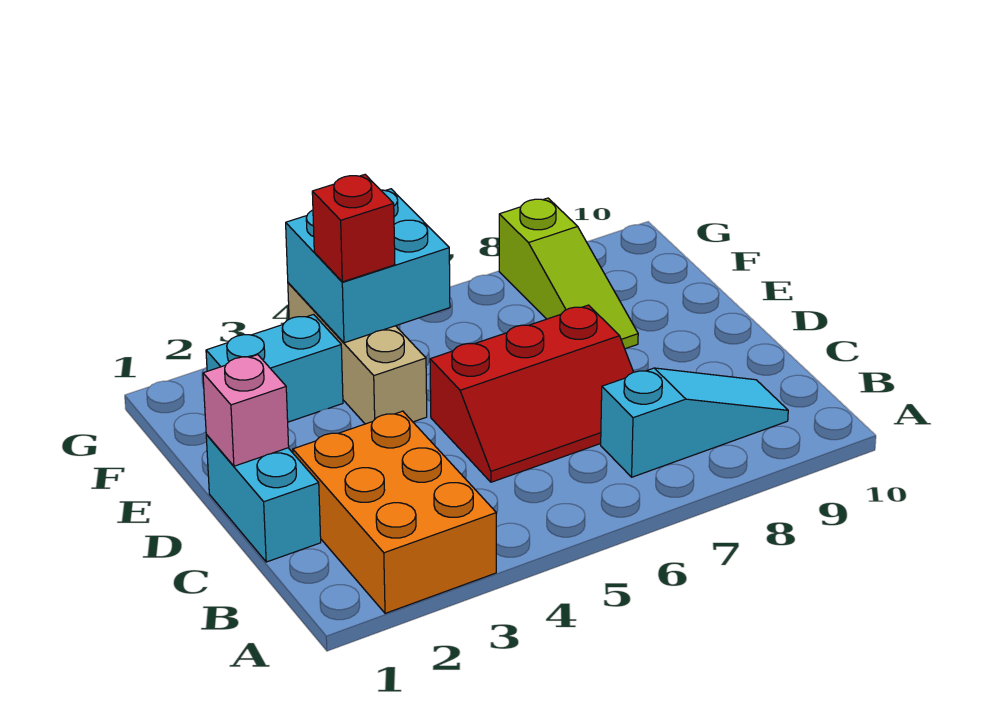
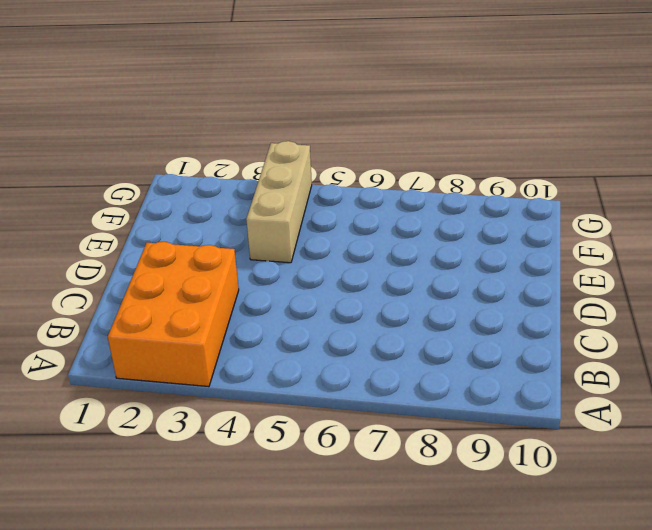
none -> cyan slope B7:B9 level 1 top 7
none -> cyan brick C1:D1 level 1

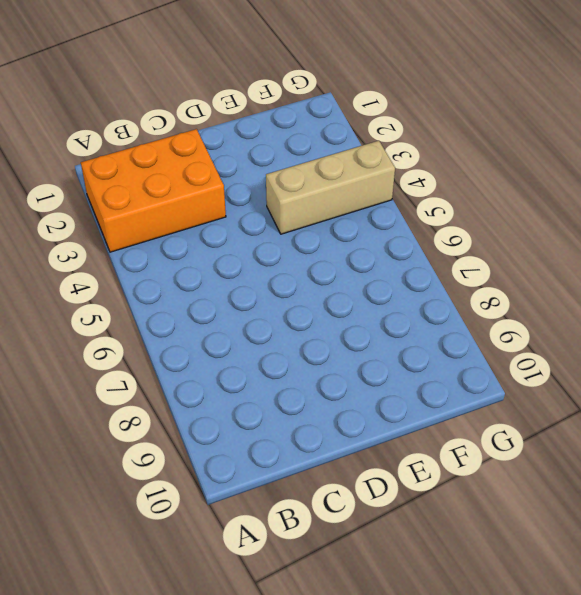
none -> cyan slope B7:B9 level 1 top 7
none -> cyan brick C1:D1 level 1

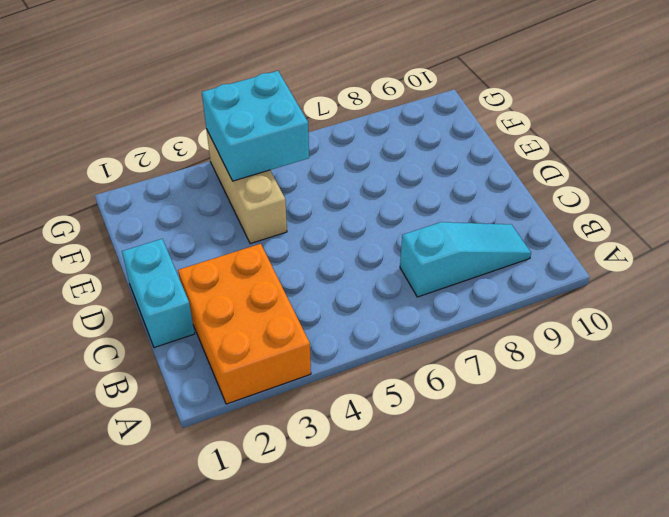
none -> red slope C5:D7 level 1 top D
none -> lime slope E8:G8 level 1 top G

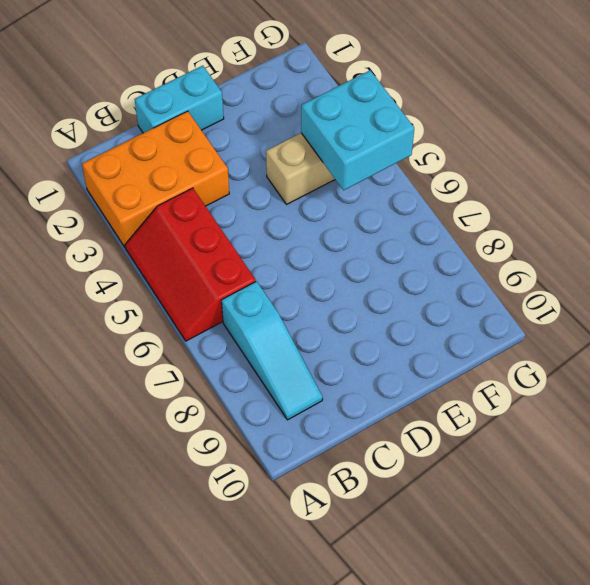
red slope A4:B6 level 1 top B -> red slope C5:D7 level 1 top D
none -> lime slope E8:G8 level 1 top G
none -> cyan brick F2:F3 level 1

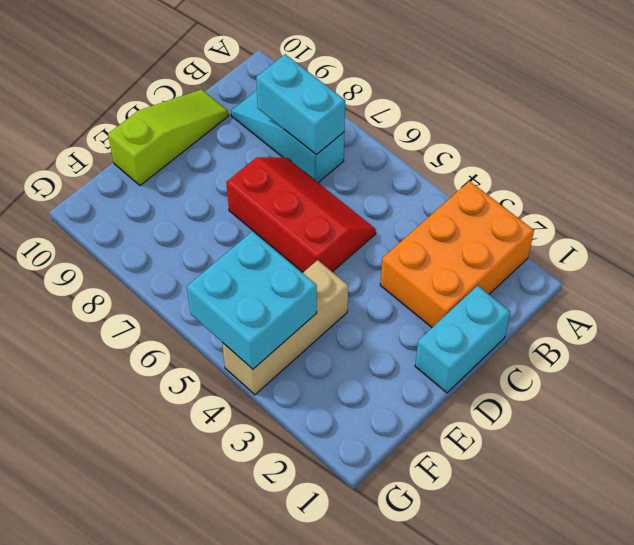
cyan brick B7:B8 level 2 -> cyan brick F2:F3 level 1
lime slope C10:E10 level 1 top E -> lime slope E8:G8 level 1 top G
none -> pink brick D1 level 2
none -> red brick F4 level 3

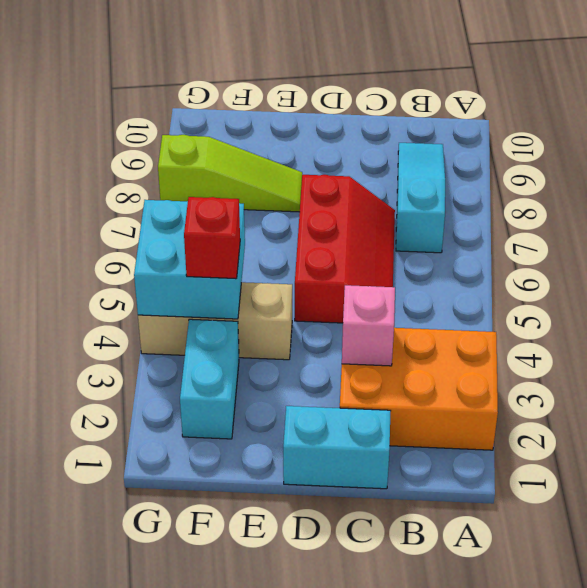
pink brick C3 level 2 -> pink brick D1 level 2

